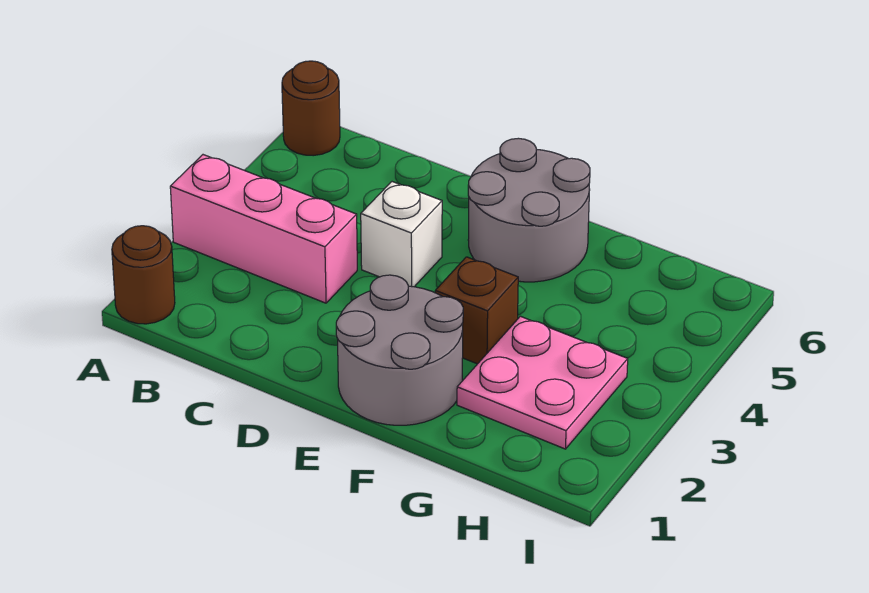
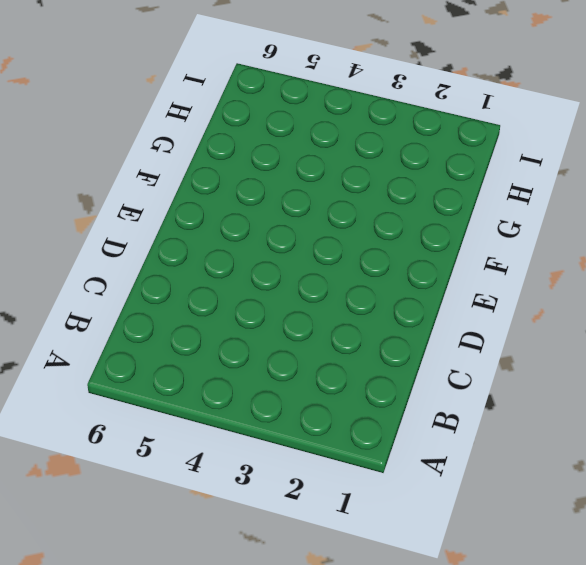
none -> brown round brick A1 level 1
none -> pink brick A3:C3 level 1

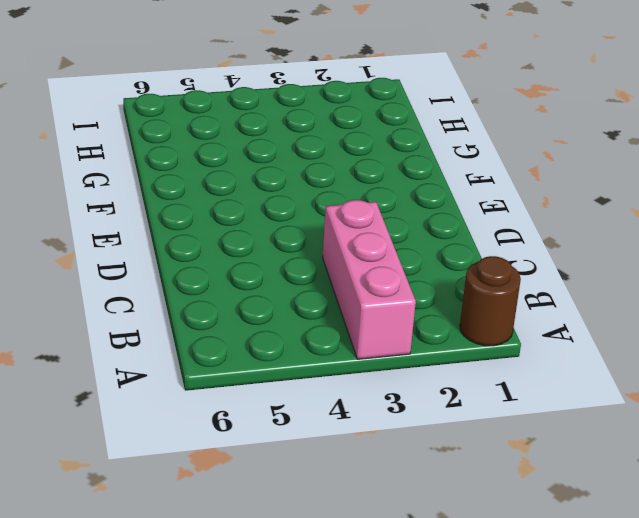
none -> brown round brick A6 level 1
none -> white brick D4 level 1

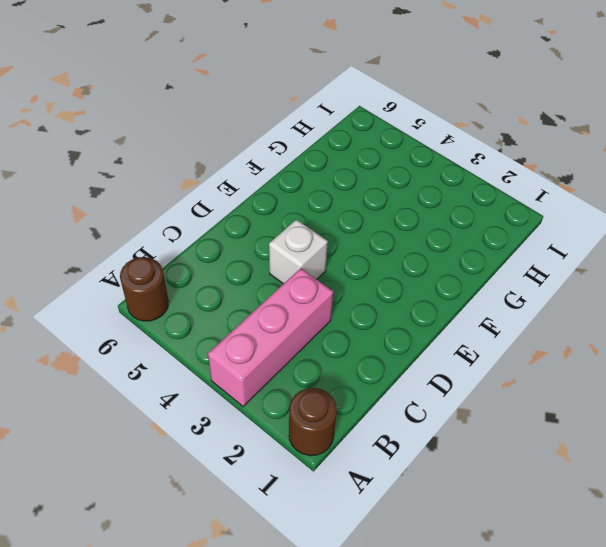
none -> grey round brick E1:F2 level 1
none -> grey round brick E5:F6 level 1

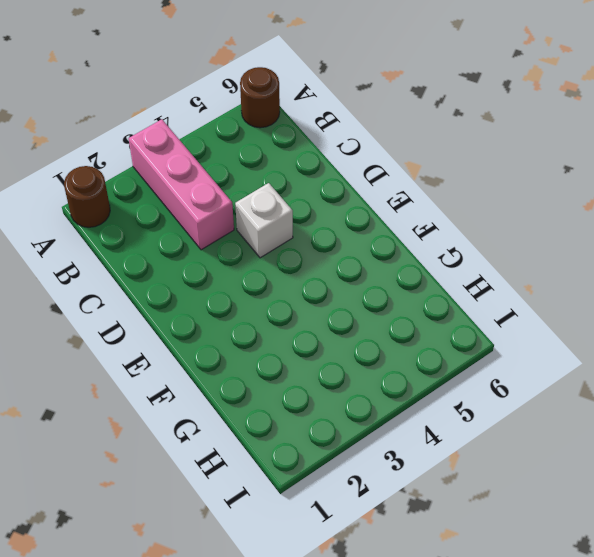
none -> grey round brick E1:F2 level 1
none -> grey round brick E5:F6 level 1

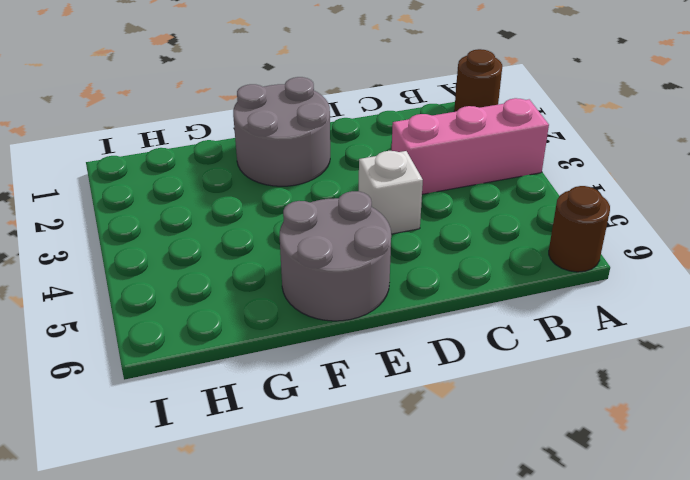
none -> brown brick F3 level 1
none -> pink plate G2:H3 level 1

